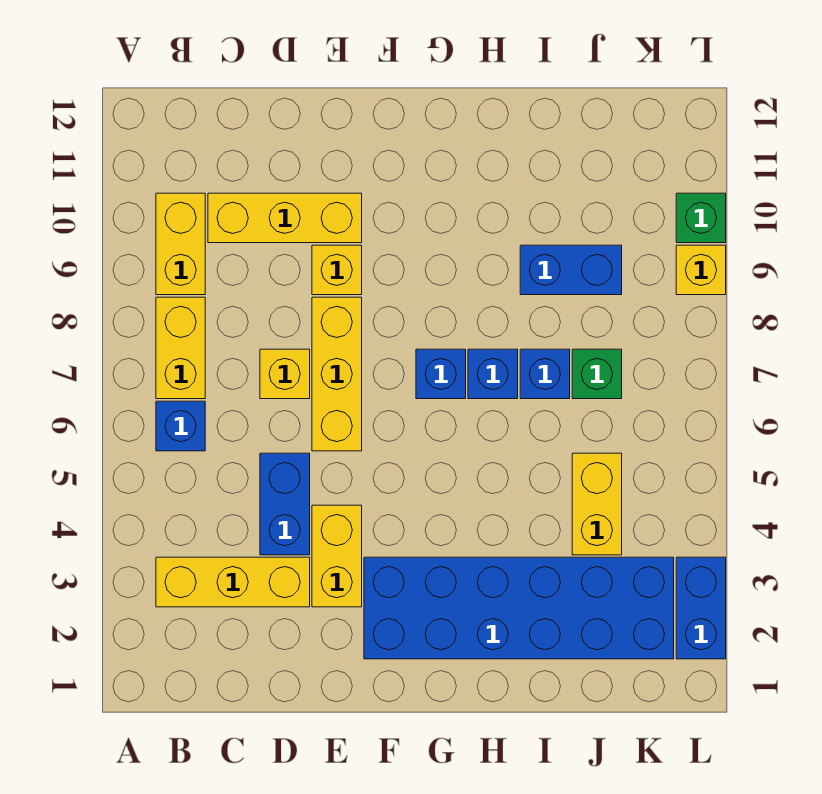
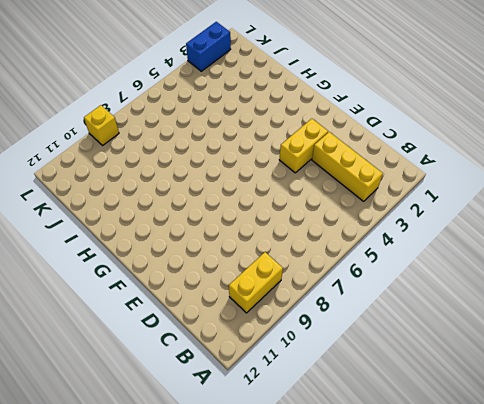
none -> blue brick B6 level 1
none -> yellow brick B7:B8 level 1
none -> yellow brick C10:E10 level 1

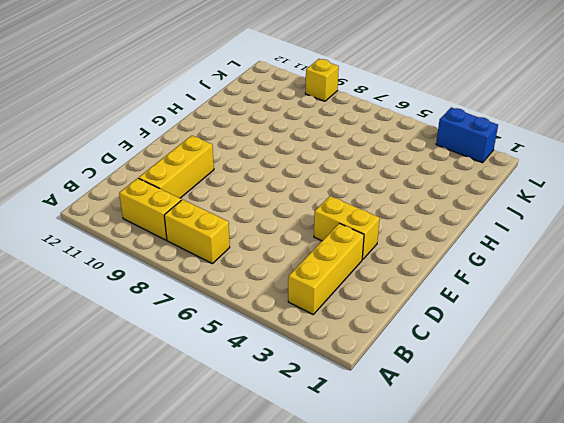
none -> blue brick B6 level 1
none -> blue brick D4:D5 level 1
none -> yellow brick D7 level 1

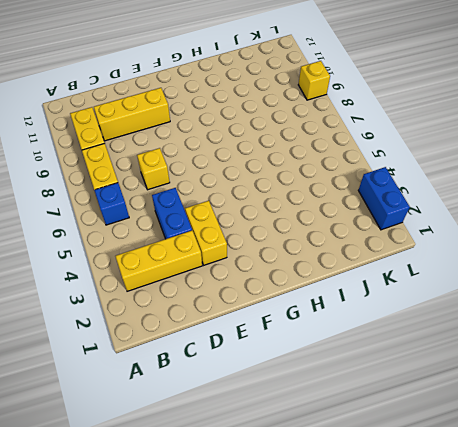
none -> yellow brick E6:E8 level 1
none -> yellow brick E9 level 1
none -> blue brick F2:K3 level 1

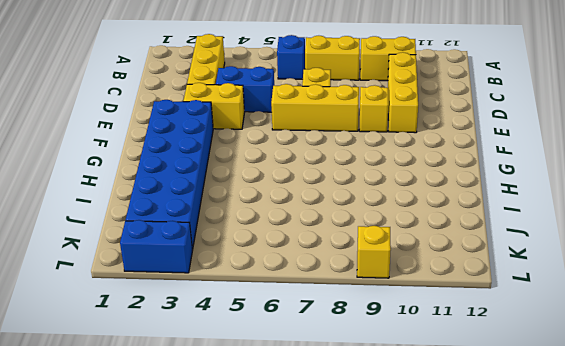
none -> blue brick G7 level 1
none -> blue brick H7 level 1
none -> blue brick I7 level 1

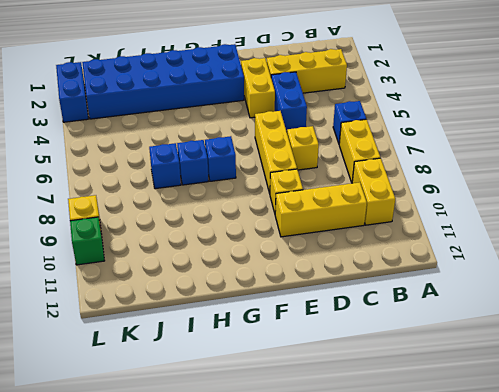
none -> blue brick I9:J9 level 1
none -> yellow brick J4:J5 level 1
none -> green brick J7 level 1

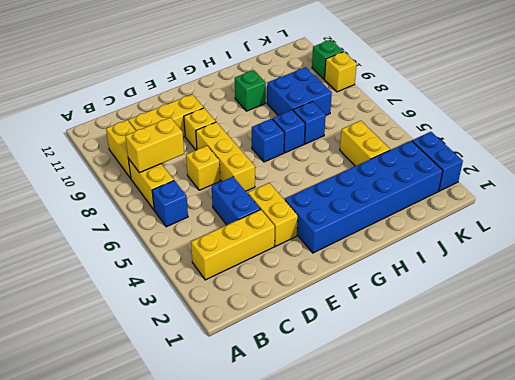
yellow brick B8:C8 level 2 -> none
green brick H10 level 1 -> green brick J7 level 1
blue brick I8:J9 level 1 -> blue brick I9:J9 level 1

